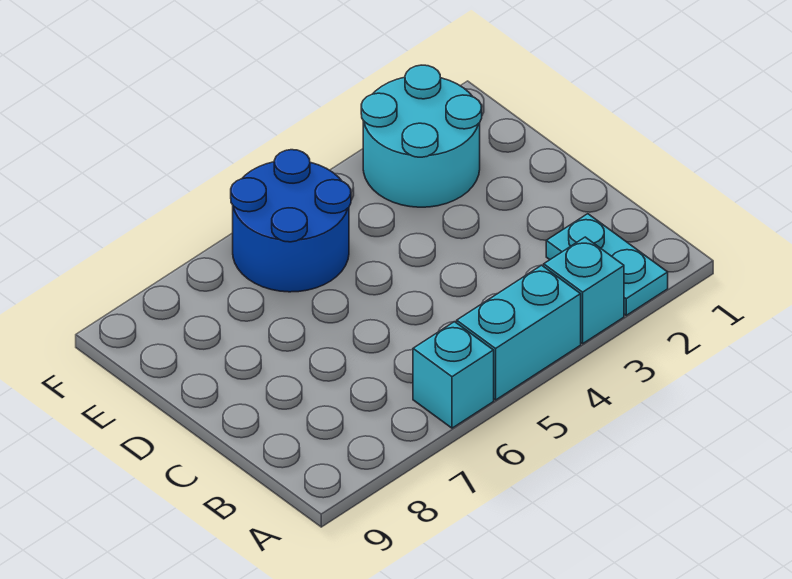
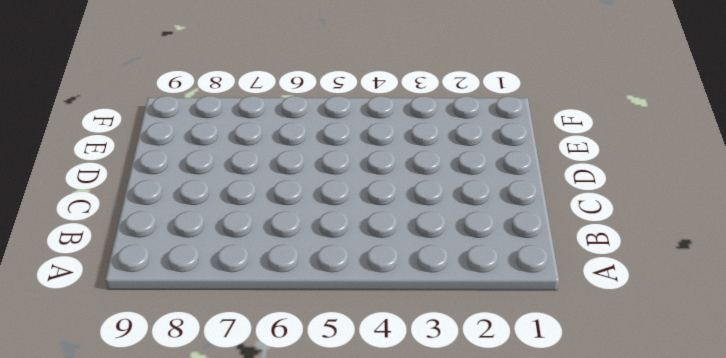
none -> cyan plate A2:B2 level 1
none -> cyan brick A3 level 1

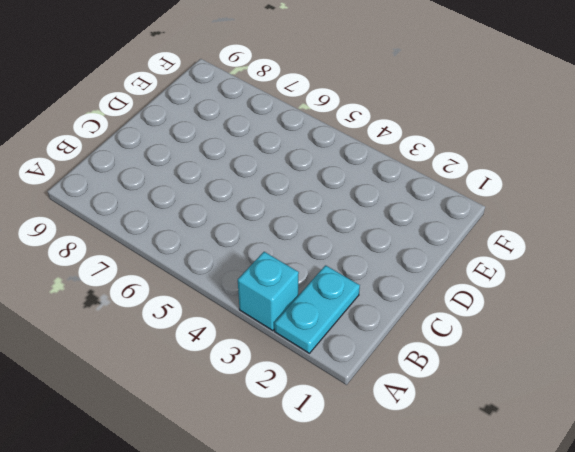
none -> cyan brick A4:A5 level 1
none -> cyan brick A6 level 1

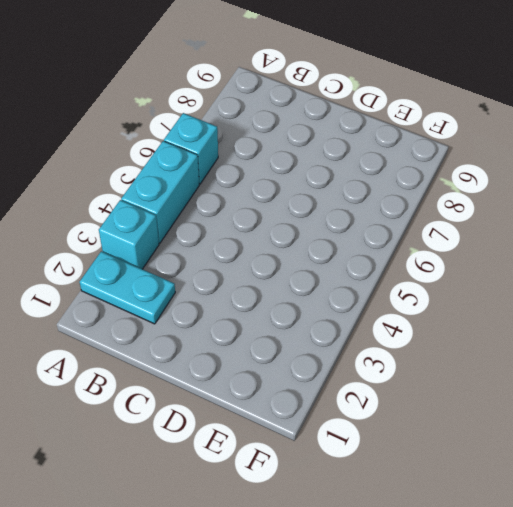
none -> cyan round brick E2:F3 level 1
none -> blue round brick E5:F6 level 1

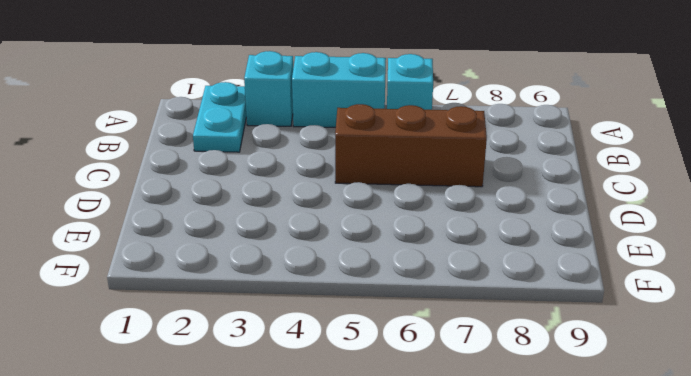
brown brick C5:C7 level 1 -> none
none -> cyan round brick E2:F3 level 1
none -> blue round brick E5:F6 level 1

